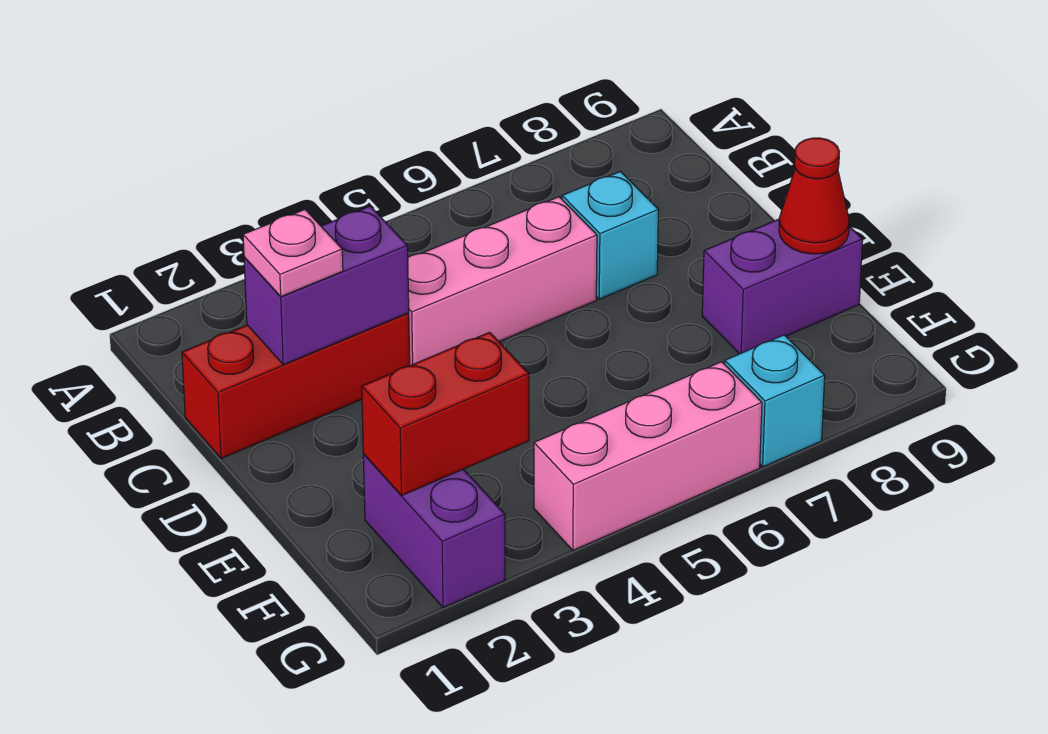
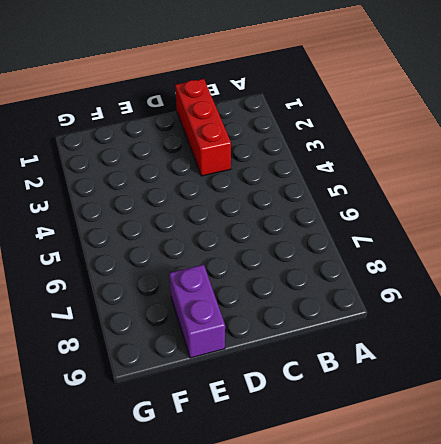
none -> pink brick C4:C6 level 1
none -> cyan brick C7 level 1

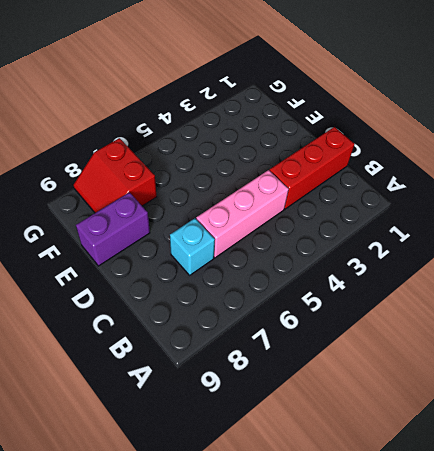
red slope F7:G8 level 1 top 7 -> cyan brick G7 level 1
none -> purple brick F2:G2 level 1
none -> pink brick G4:G6 level 1

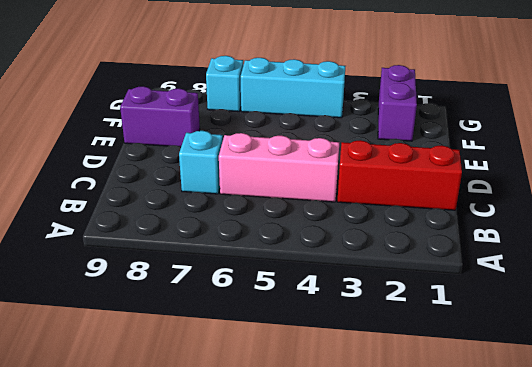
cyan brick G4:G6 level 1 -> pink brick G4:G6 level 1
none -> purple brick C2:C3 level 2
none -> red cone E9 level 2

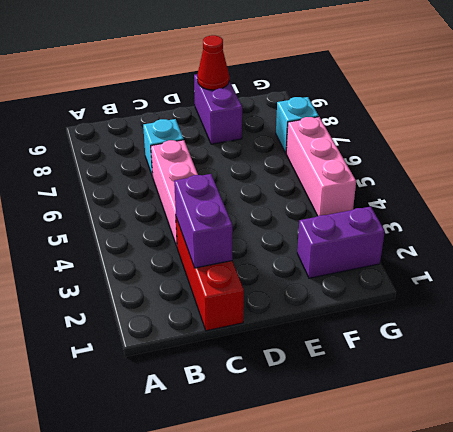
none -> red brick F2:F3 level 2
none -> pink plate C2 level 3

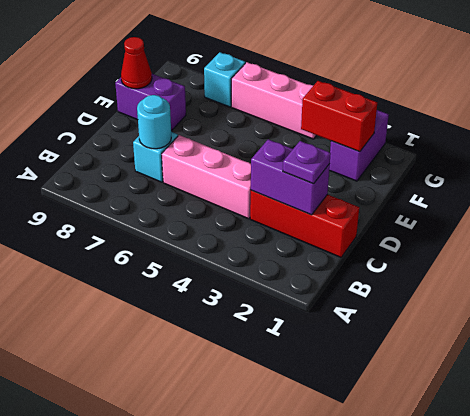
purple plate C2 level 3 -> pink plate C2 level 3
cyan round brick C7 level 2 -> none

